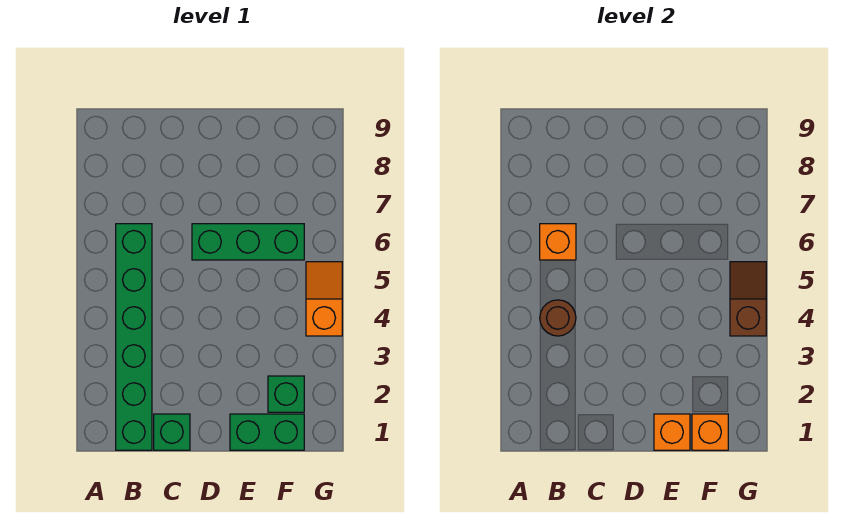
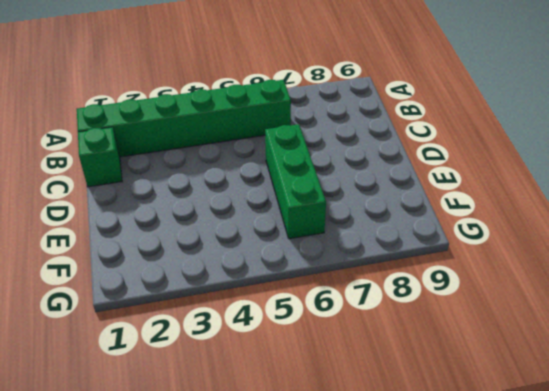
none -> green brick E1:F1 level 1
none -> green brick F2 level 1

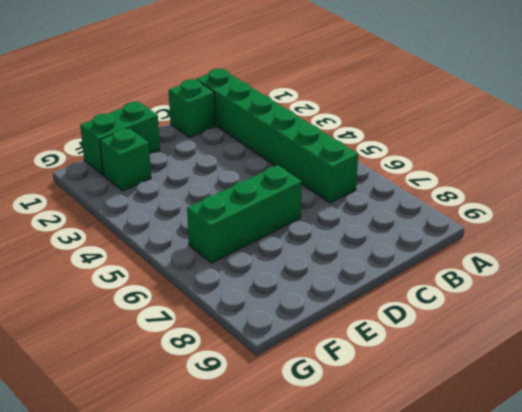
none -> orange slope G4:G5 level 1 top 4
none -> brown round brick B4 level 2

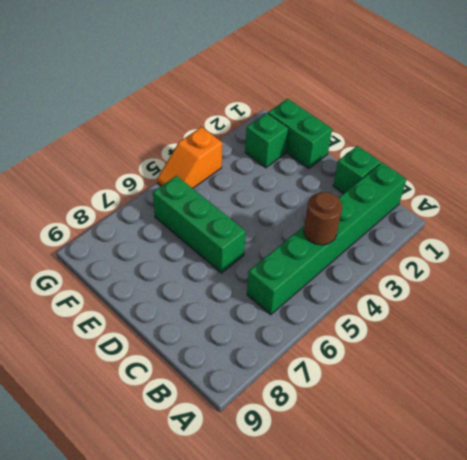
none -> orange brick B6 level 2
none -> orange brick E1 level 2

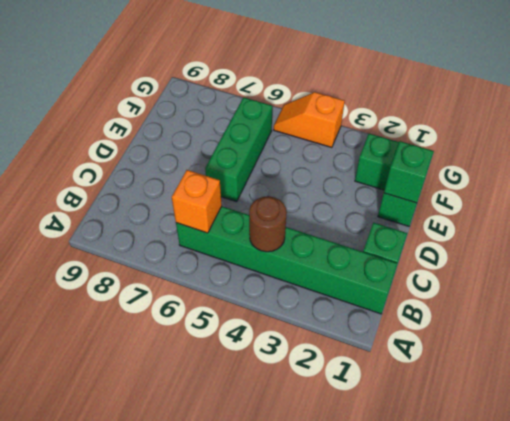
green brick E1 level 2 -> orange brick E1 level 2
none -> orange brick F1 level 2
none -> brown slope G4:G5 level 2 top 4

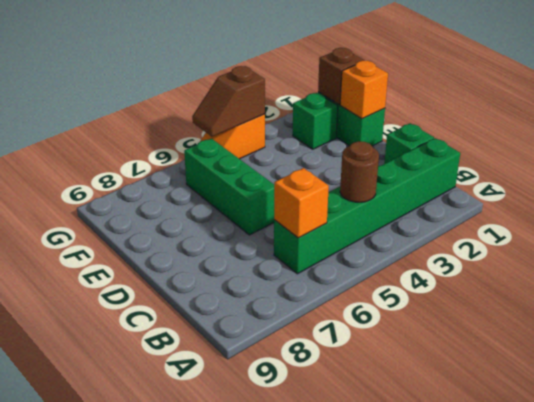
brown brick F1 level 2 -> orange brick F1 level 2

